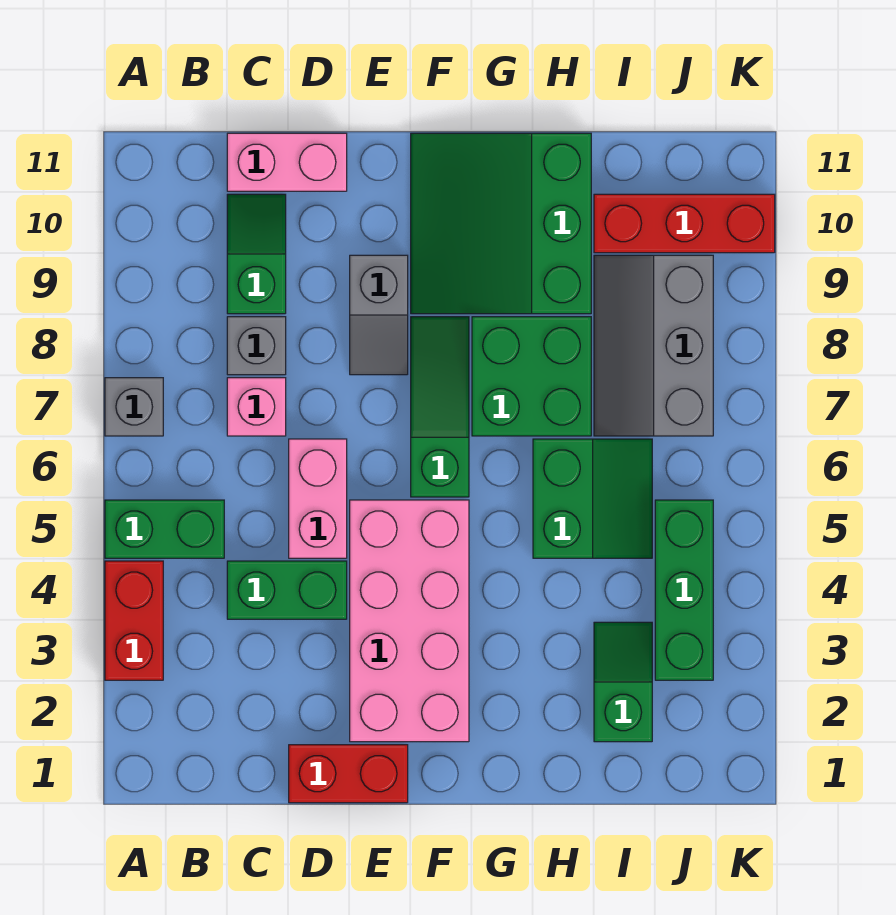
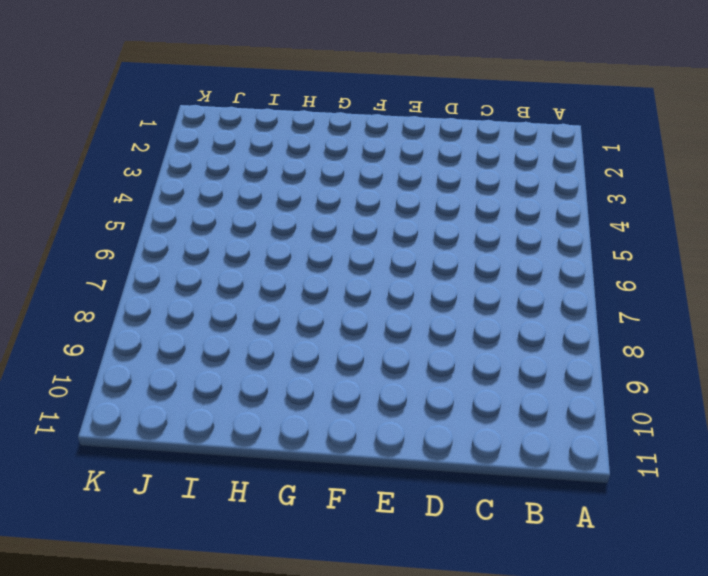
none -> red brick A3:A4 level 1
none -> green brick A5:B5 level 1
none -> grey brick A7 level 1

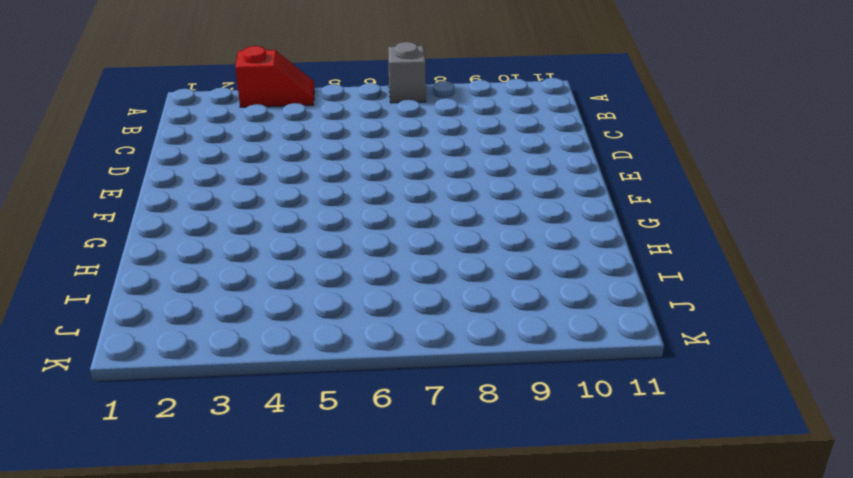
red slope A3:A4 level 1 top 3 -> red brick A3:A4 level 1
none -> green brick A5:B5 level 1
none -> green brick C4:D4 level 1
none -> pink brick C7 level 1

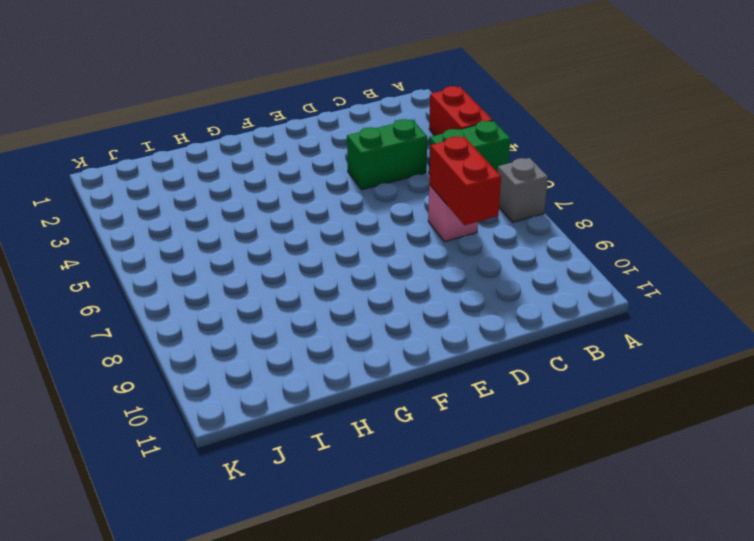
red brick C7:C8 level 2 -> red brick D1:E1 level 1
none -> grey brick C8 level 1
none -> green slope C9:C10 level 1 top 9
none -> pink brick C11:D11 level 1

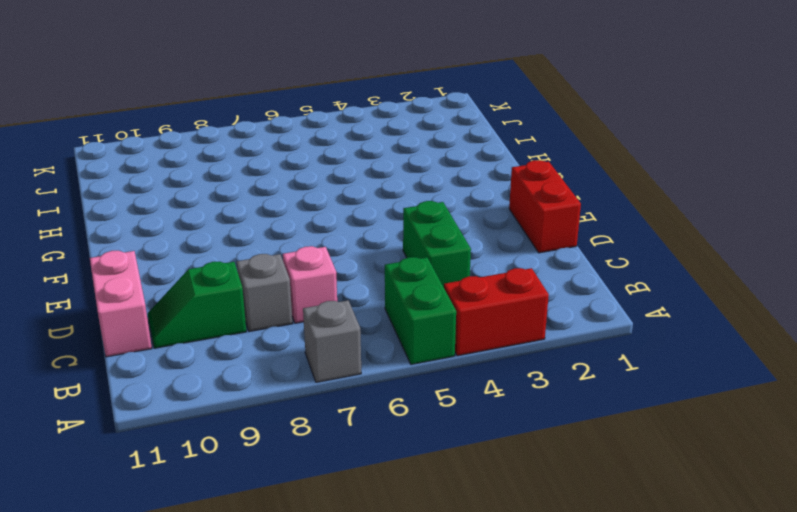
none -> pink brick D5:D6 level 1
none -> pink brick E2:F5 level 1
none -> grey slope E8:E9 level 1 top 9

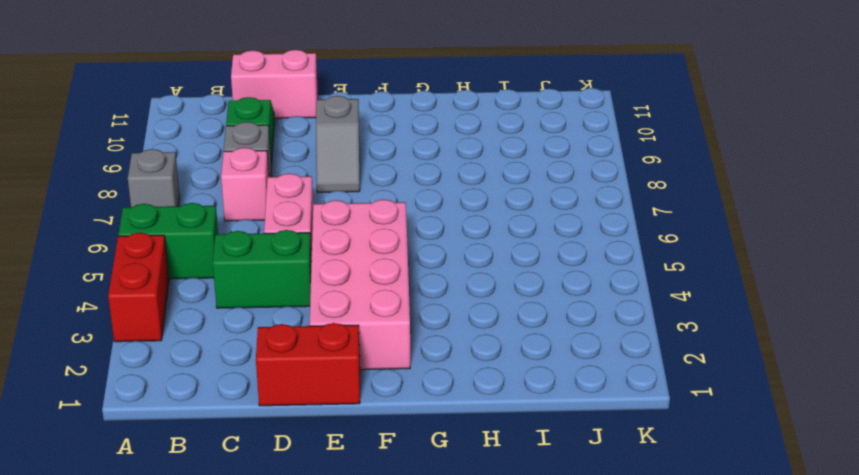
none -> green slope F6:F8 level 1 top 6
none -> green slope F9:H11 level 1 top H
none -> green brick G7:H8 level 1

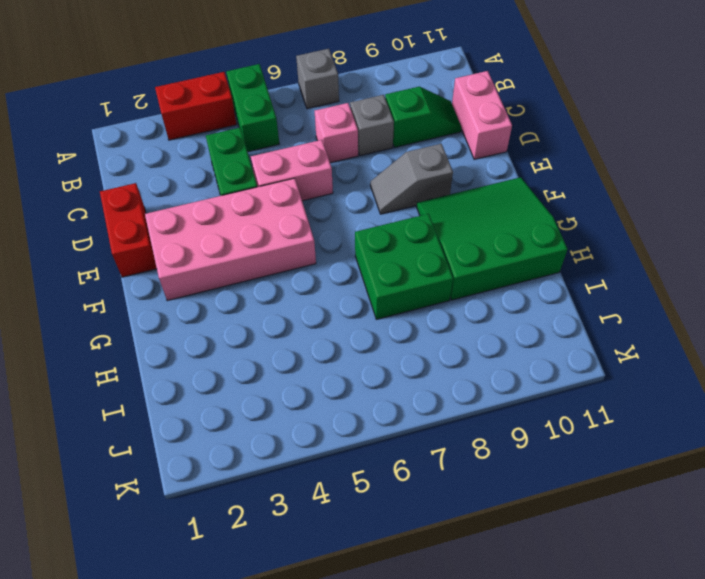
none -> green slope F6:F8 level 1 top 6
none -> green slope H5:I6 level 1 top H
none -> green slope I2:I3 level 1 top 2

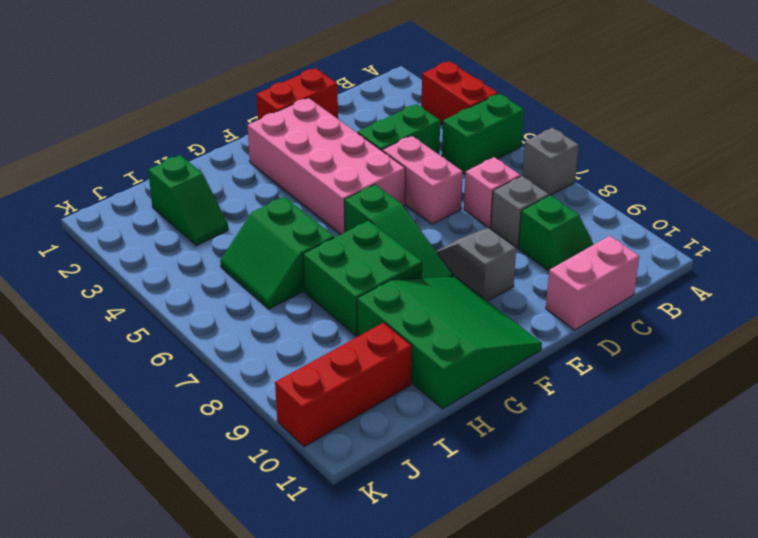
none -> grey slope I7:J9 level 1 top J
none -> green brick J3:J5 level 1

